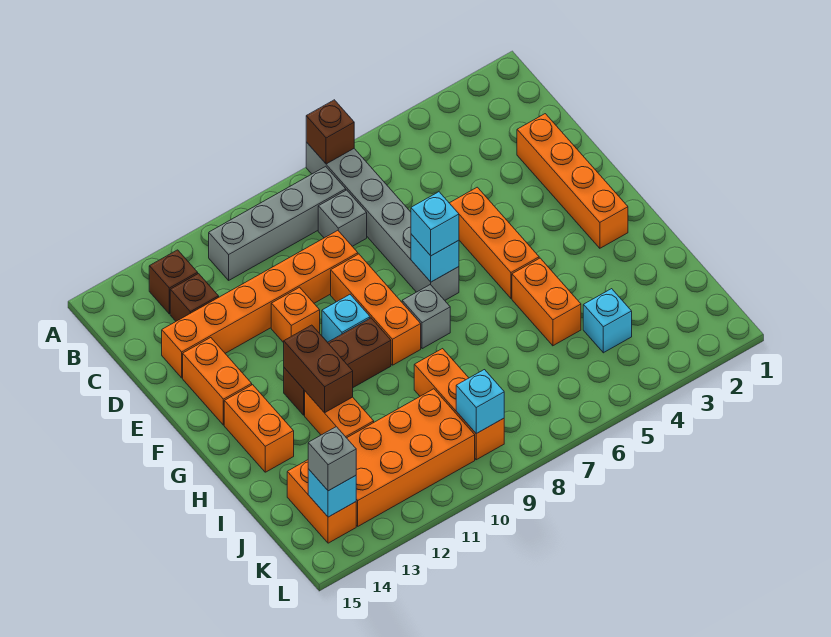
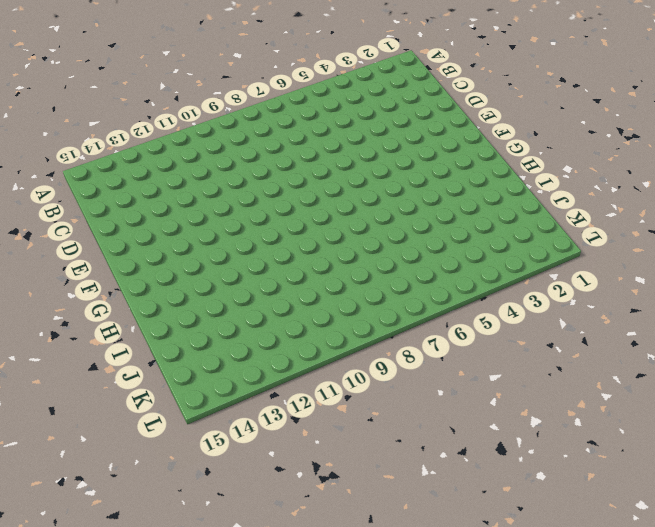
none -> grey brick A7:F7 level 1
none -> grey brick B8:B11 level 1
none -> brown brick B13 level 1

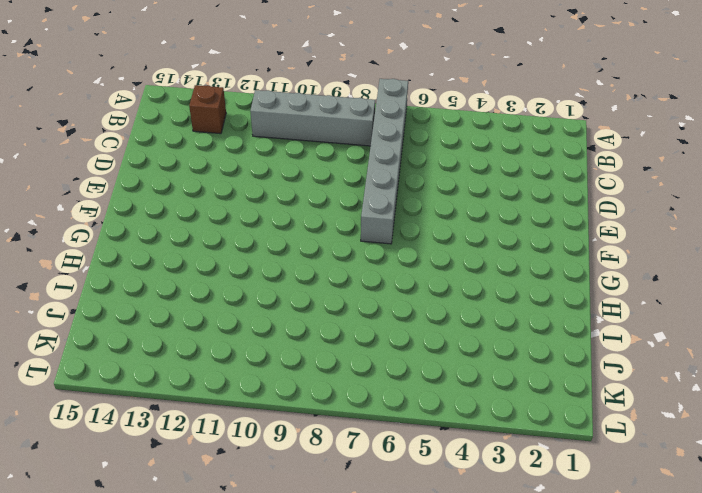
none -> grey brick C8 level 1
none -> brown brick C13 level 1
none -> orange brick D2:G2 level 1

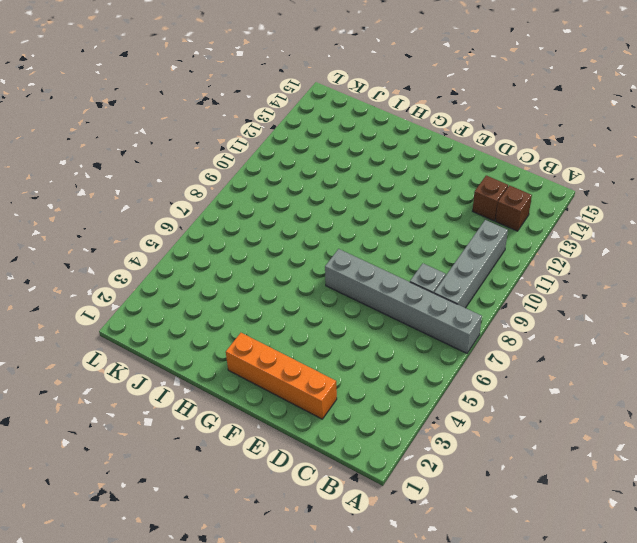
none -> orange brick D9:D14 level 1
none -> orange brick E5:G5 level 1
none -> orange brick E9:G9 level 1

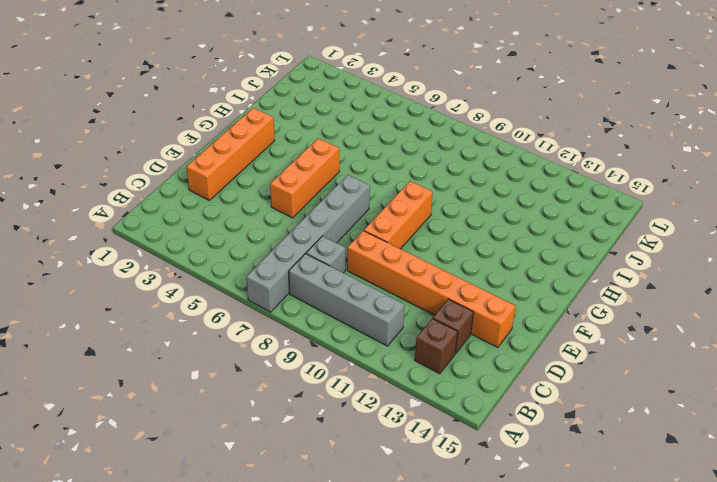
none -> orange brick E11 level 1
none -> orange brick E14:F14 level 1
none -> cyan brick F10 level 1

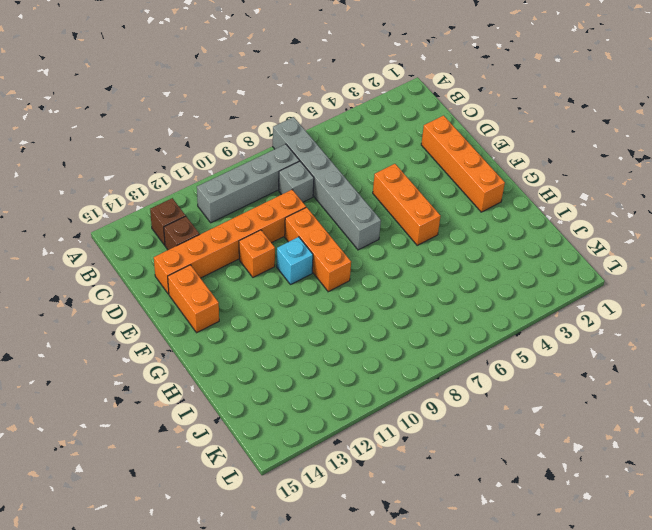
none -> grey brick G8 level 1
none -> brown brick G10:G12 level 1
none -> orange brick G14:H14 level 1

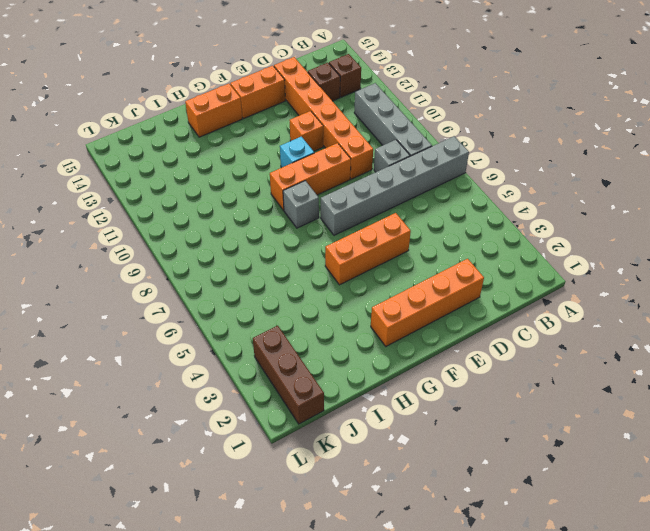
brown brick K1:K3 level 1 -> brown brick G10:G12 level 1
none -> orange brick H5:I5 level 1
none -> orange brick H12:I12 level 1
none -> orange brick I9:K9 level 1

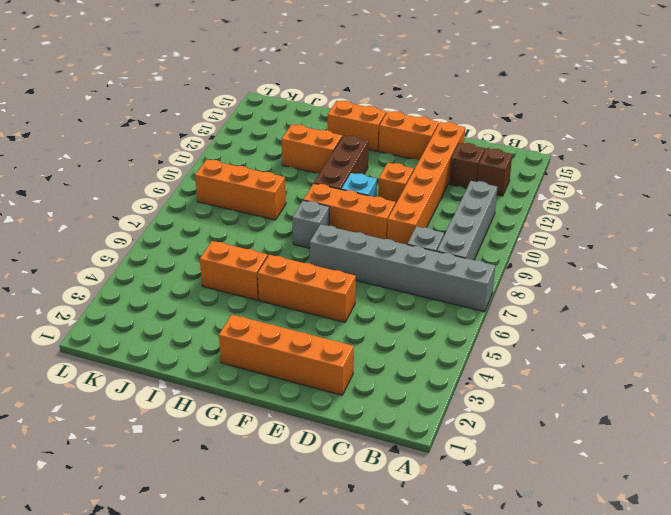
none -> cyan brick J4 level 1
none -> orange brick J10:K13 level 1
none -> orange brick J14:K14 level 1

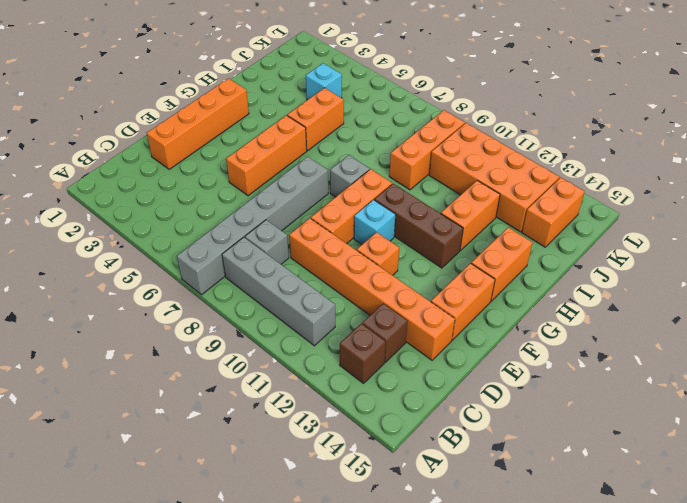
none -> brown brick A7 level 2
none -> cyan brick F7 level 2
none -> brown brick G12:H12 level 2

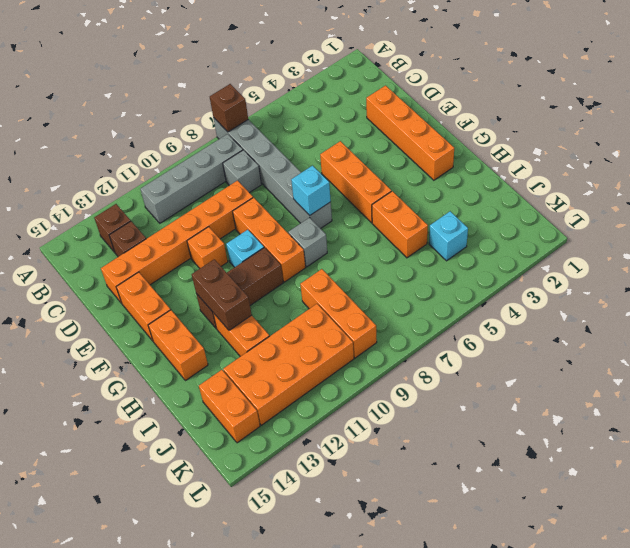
none -> cyan brick K9 level 2
none -> cyan brick K14 level 2
none -> cyan brick F7 level 3

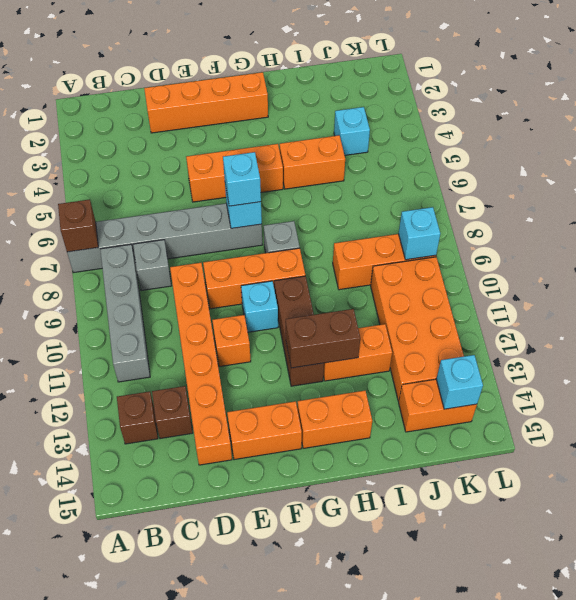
none -> grey brick K14 level 3

